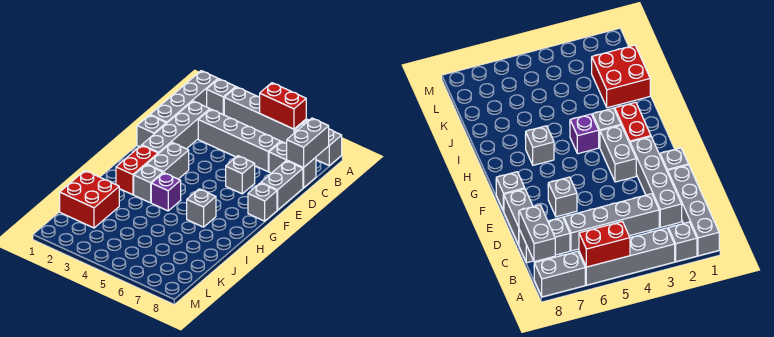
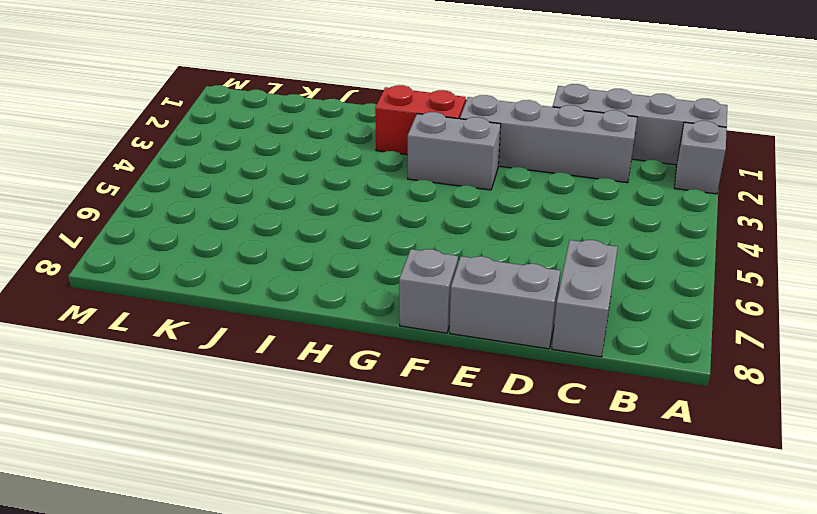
none -> grey brick A3:A6 level 1
none -> grey brick A7:A8 level 1
none -> grey brick C3:C6 level 1

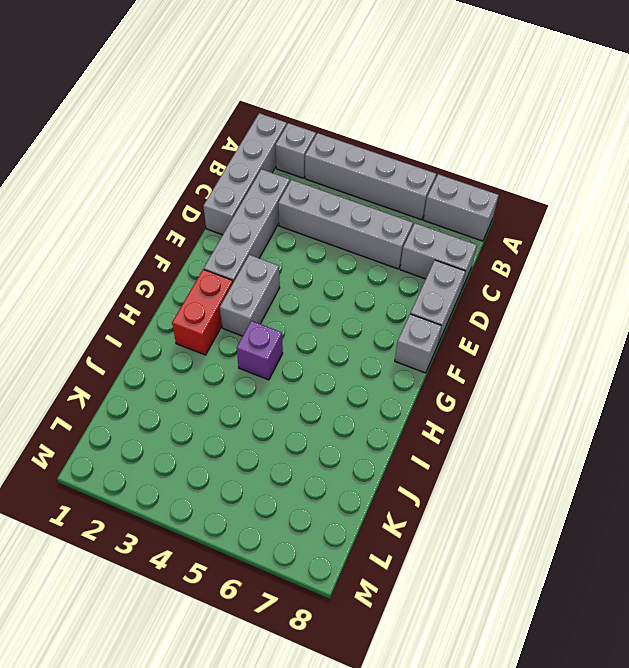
none -> grey brick E1 level 1
none -> grey brick E6 level 1
none -> grey brick H3 level 1

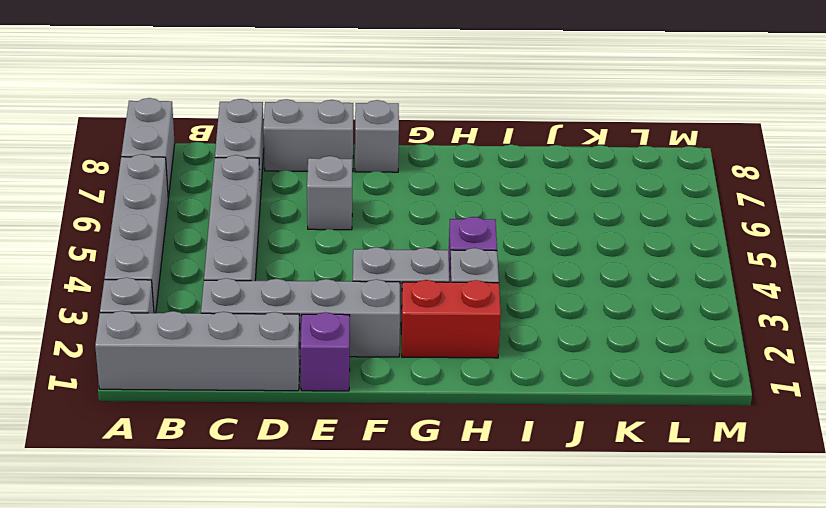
purple brick E1 level 1 -> grey brick E1 level 1
none -> grey brick H6 level 1
none -> red brick J1:K2 level 1
none -> red brick A5:A6 level 2

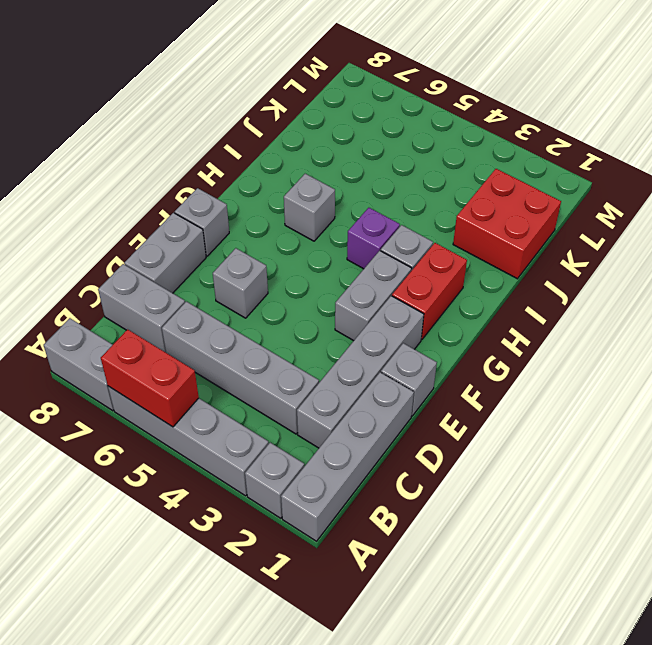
none -> grey brick B8:C8 level 2

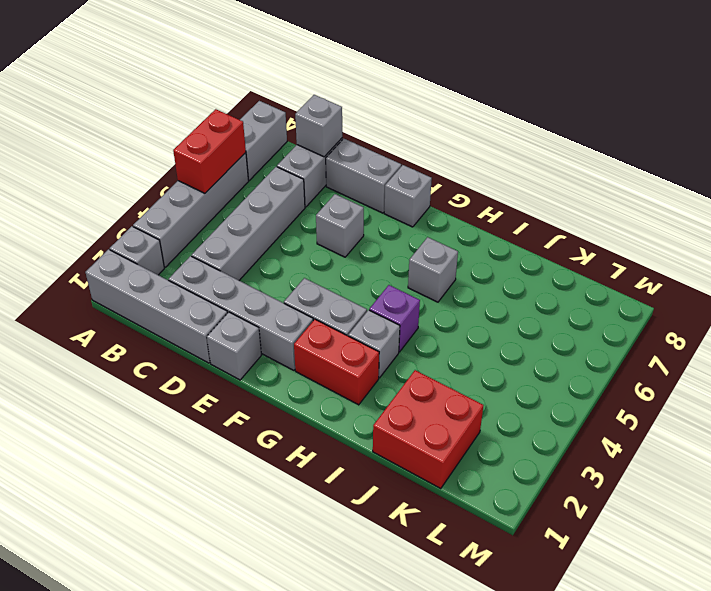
grey brick C8 level 2 -> grey brick B8:C8 level 2

